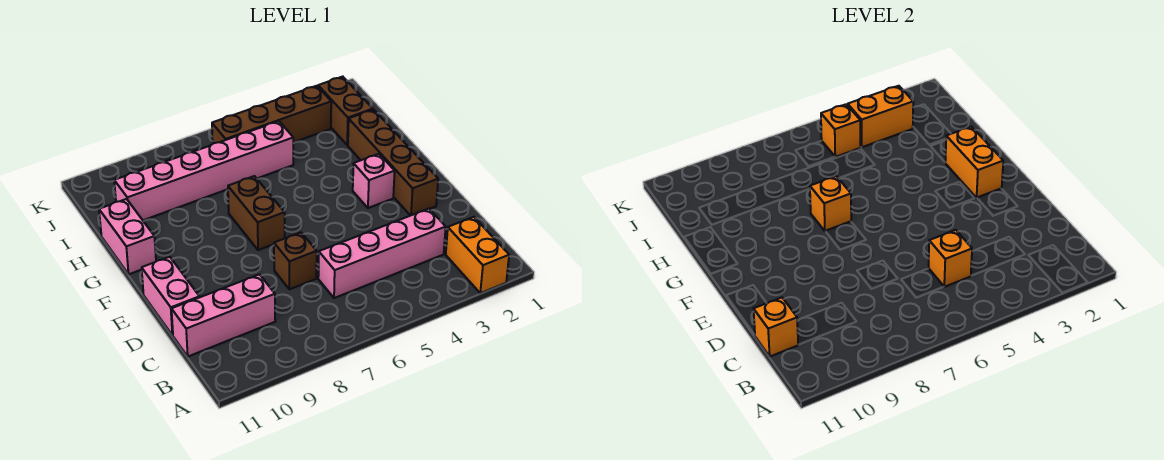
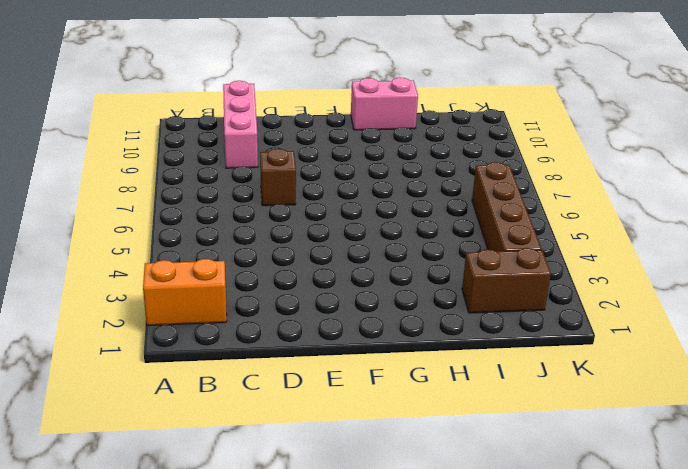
none -> pink brick C3:C6 level 1
none -> pink brick D11:E11 level 1
none -> brown brick E2:H2 level 1

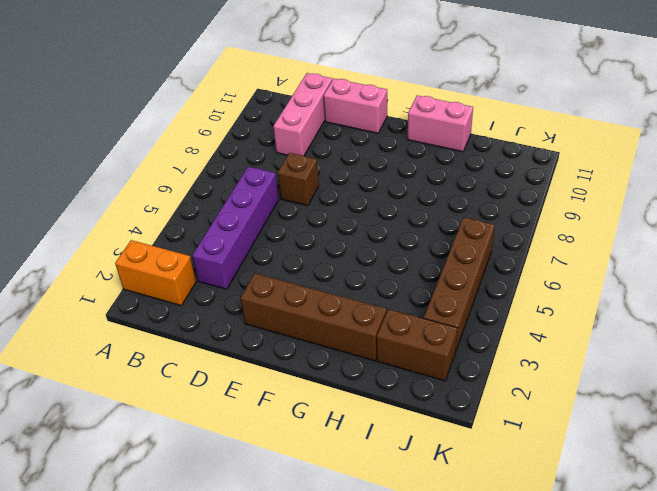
purple brick C3:C6 level 1 -> pink brick C3:C6 level 1
none -> pink brick F3 level 1
none -> brown brick F7:G7 level 1
none -> pink brick I5:I10 level 1

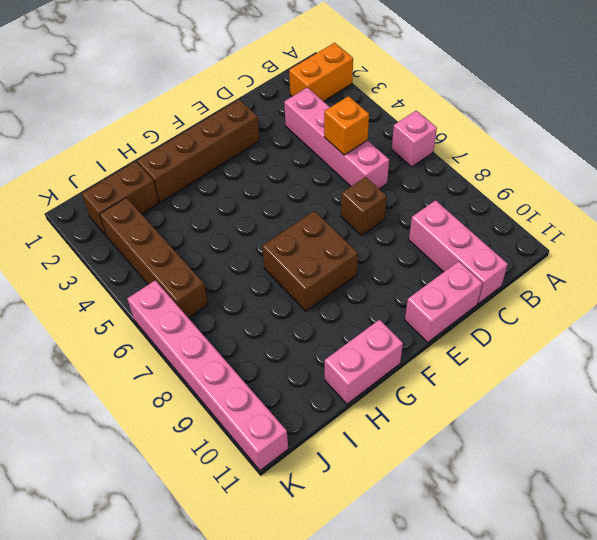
pink brick A6 level 1 -> pink brick F3 level 1
brown brick F7:G8 level 1 -> brown brick F7:G7 level 1
pink brick K6:K11 level 1 -> pink brick I5:I10 level 1
none -> orange brick C11 level 2
none -> orange brick F2:G2 level 2
none -> orange brick G7 level 2

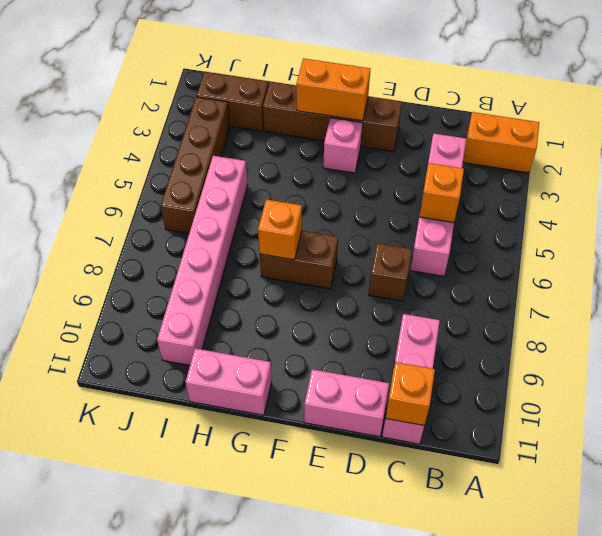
none -> orange brick J3:J4 level 2
none -> orange brick J5 level 2

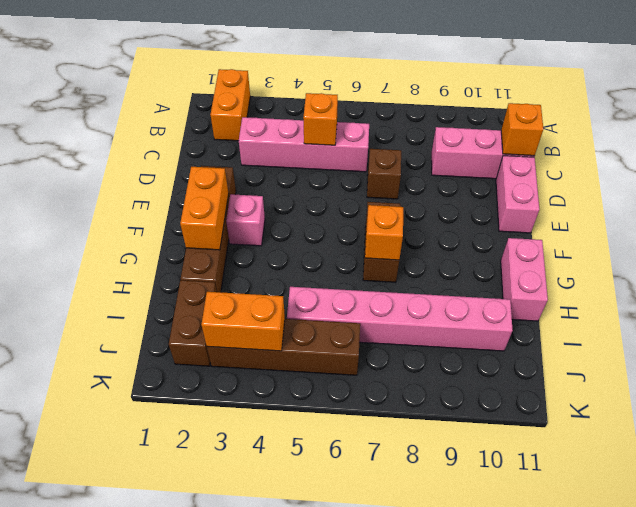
none -> orange brick J5 level 2

